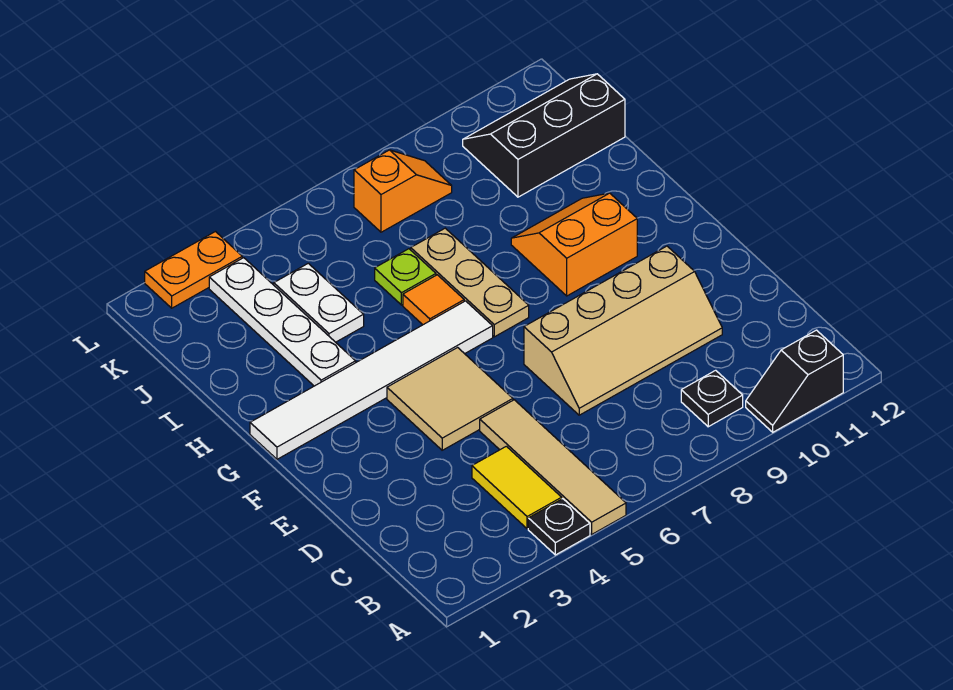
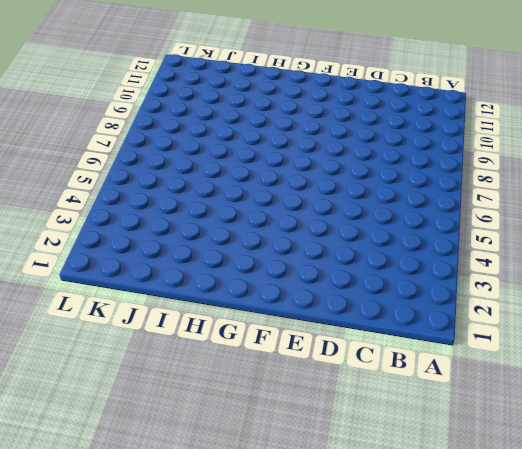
none -> black plate A4 level 1
none -> tan tile A5:D5 level 1
none -> black slope A10:A11 level 1 top 11

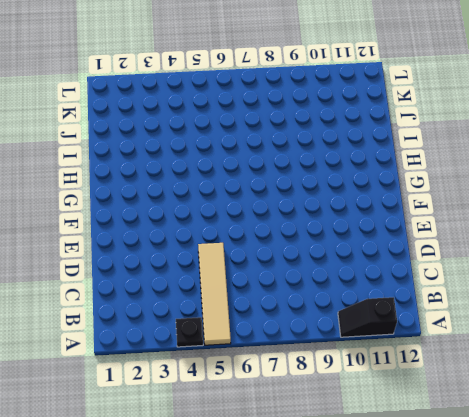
none -> yellow tile B4:C4 level 1
none -> black plate B9 level 1
none -> tan slope D7:E10 level 1 top E

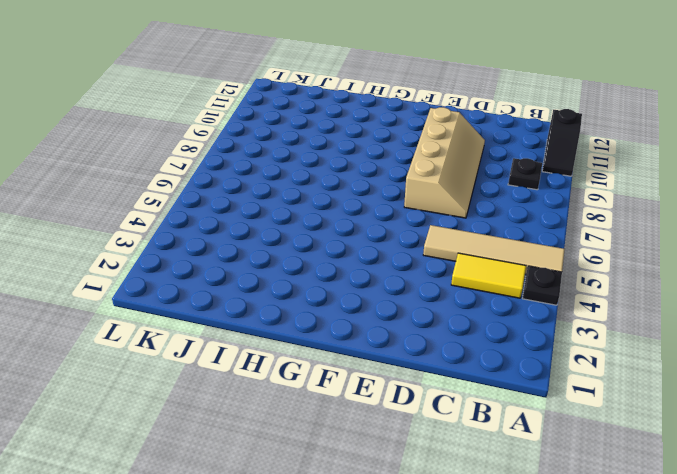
none -> tan tile E4:F5 level 1
none -> white tile G1:G6 level 1
none -> tan plate G7:I7 level 1

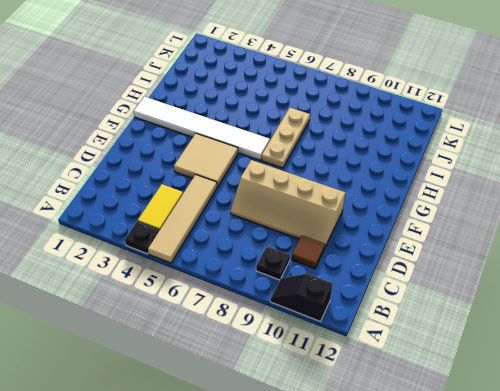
brown tile C10 level 1 -> none
none -> orange slope G9:H10 level 1 top G
none -> white plate H3:K3 level 1
none -> orange tile H6 level 1

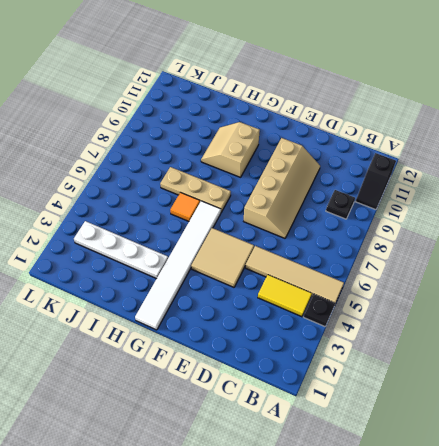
tan slope G9:H10 level 1 top G -> orange slope G9:H10 level 1 top G
none -> white plate I4:J4 level 1
none -> lime plate I6 level 1
none -> black slope J10:K12 level 1 top J

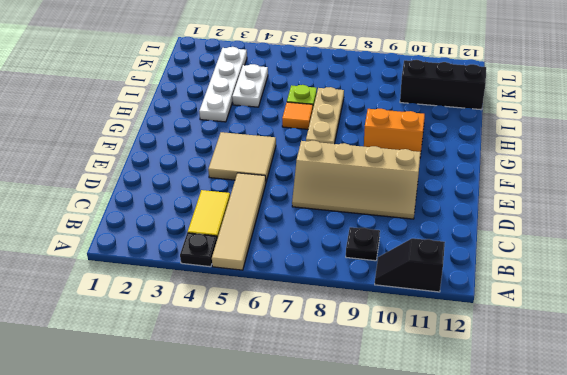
none -> white tile G1:G6 level 1
none -> orange slope K7:K8 level 1 top 7
none -> orange plate L2:L3 level 1

